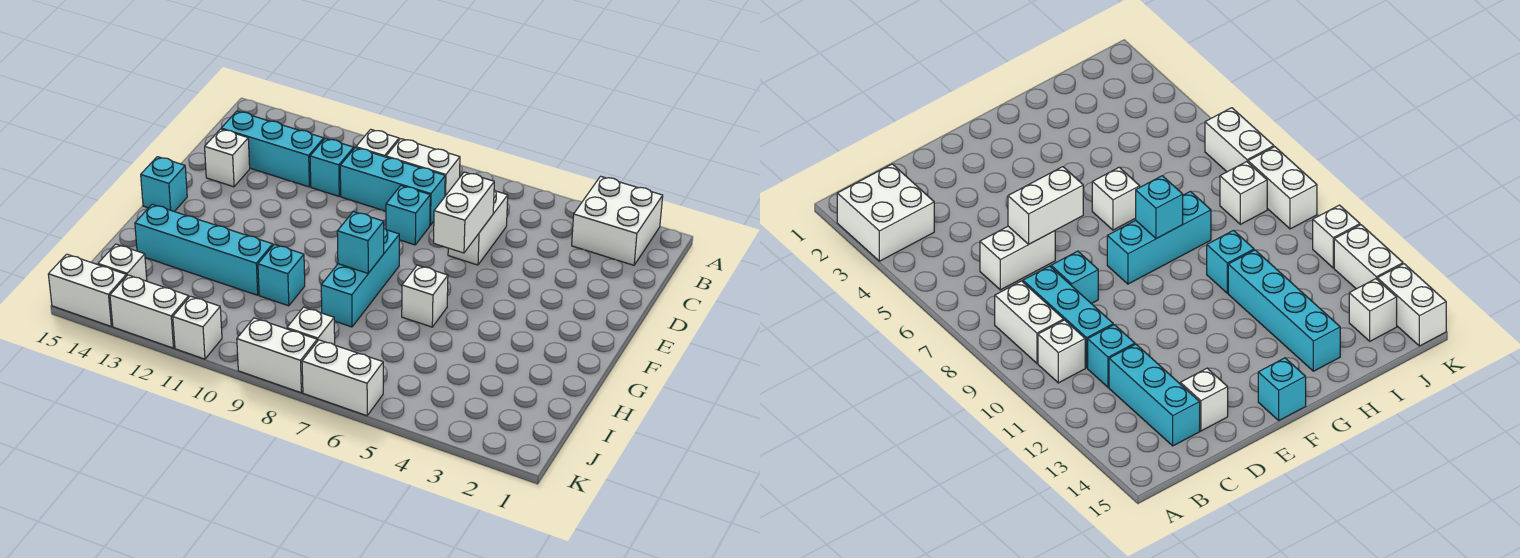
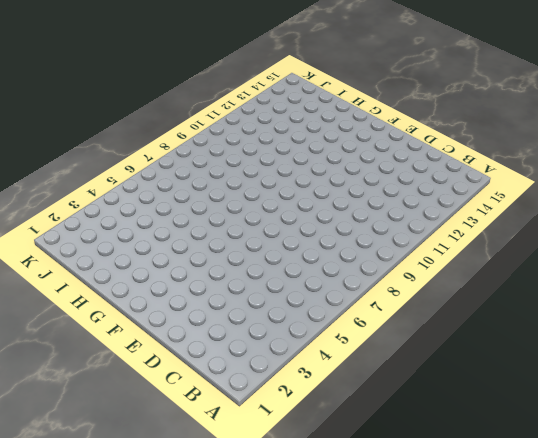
none -> white brick A2:B3 level 1
none -> white brick B8:B9 level 1
none -> white brick B10 level 1

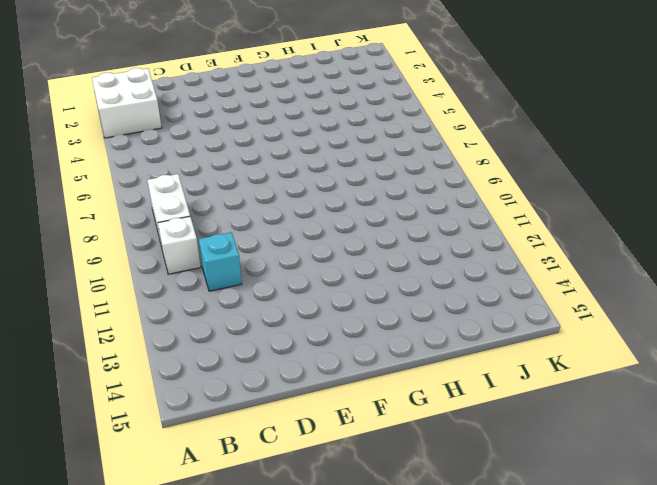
none -> white brick C6:D6 level 1
none -> cyan brick C8:C10 level 1
none -> cyan brick C12:C14 level 1

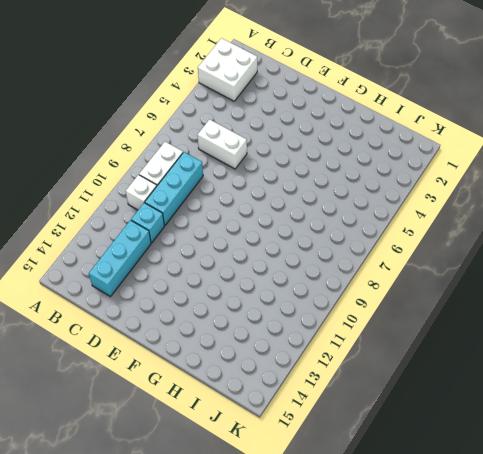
none -> cyan brick D8 level 1
none -> white brick D14 level 1
none -> cyan brick F8:H8 level 1

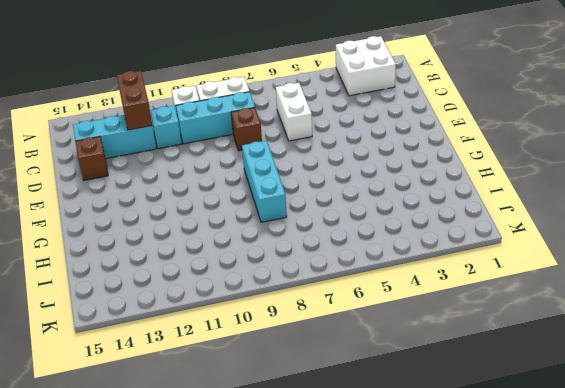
brown brick B12:C12 level 2 -> none
brown brick D8 level 1 -> cyan brick D8 level 1
brown brick D14 level 1 -> white brick D14 level 1
none -> cyan brick F15 level 1
none -> white brick G6 level 1
none -> cyan brick H10 level 1

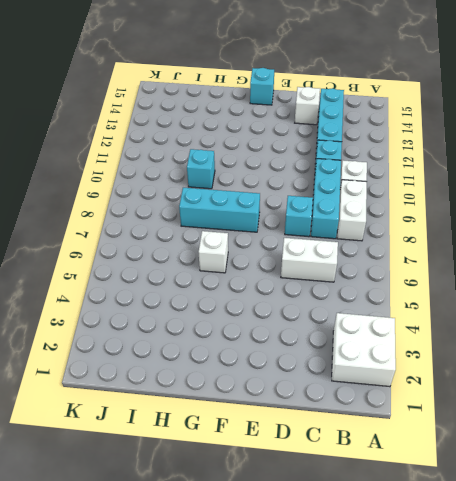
none -> cyan brick H11:H14 level 1
none -> white brick J8 level 1
none -> white brick J14 level 1

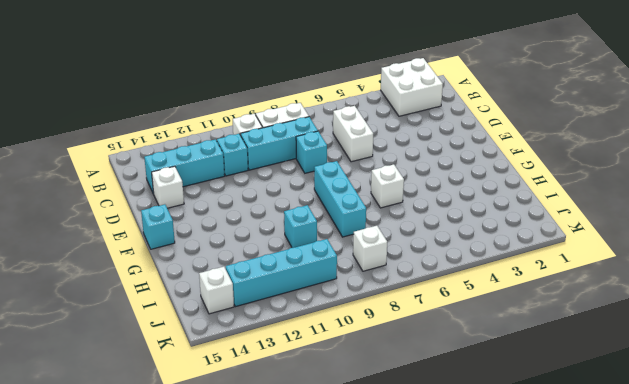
cyan brick J10:J13 level 1 -> cyan brick H11:H14 level 1
none -> white brick K6:K7 level 1
none -> white brick K8:K9 level 1
none -> white brick K11 level 1

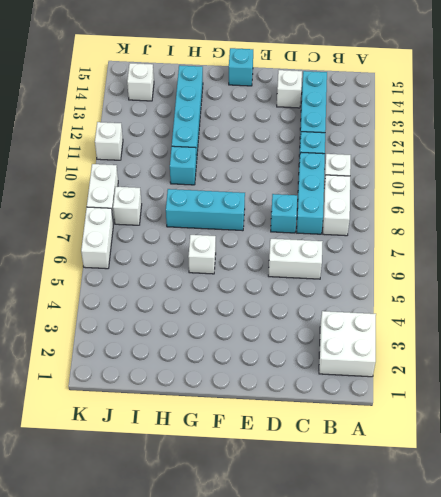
none -> white brick K12:K13 level 1
none -> white brick K14:K15 level 1
none -> white brick D6:E6 level 2

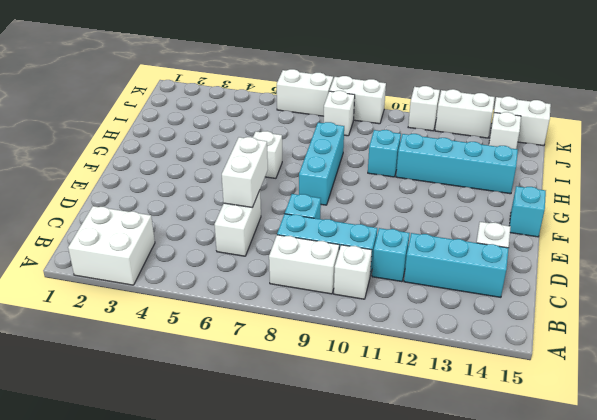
none -> cyan brick G8 level 2

